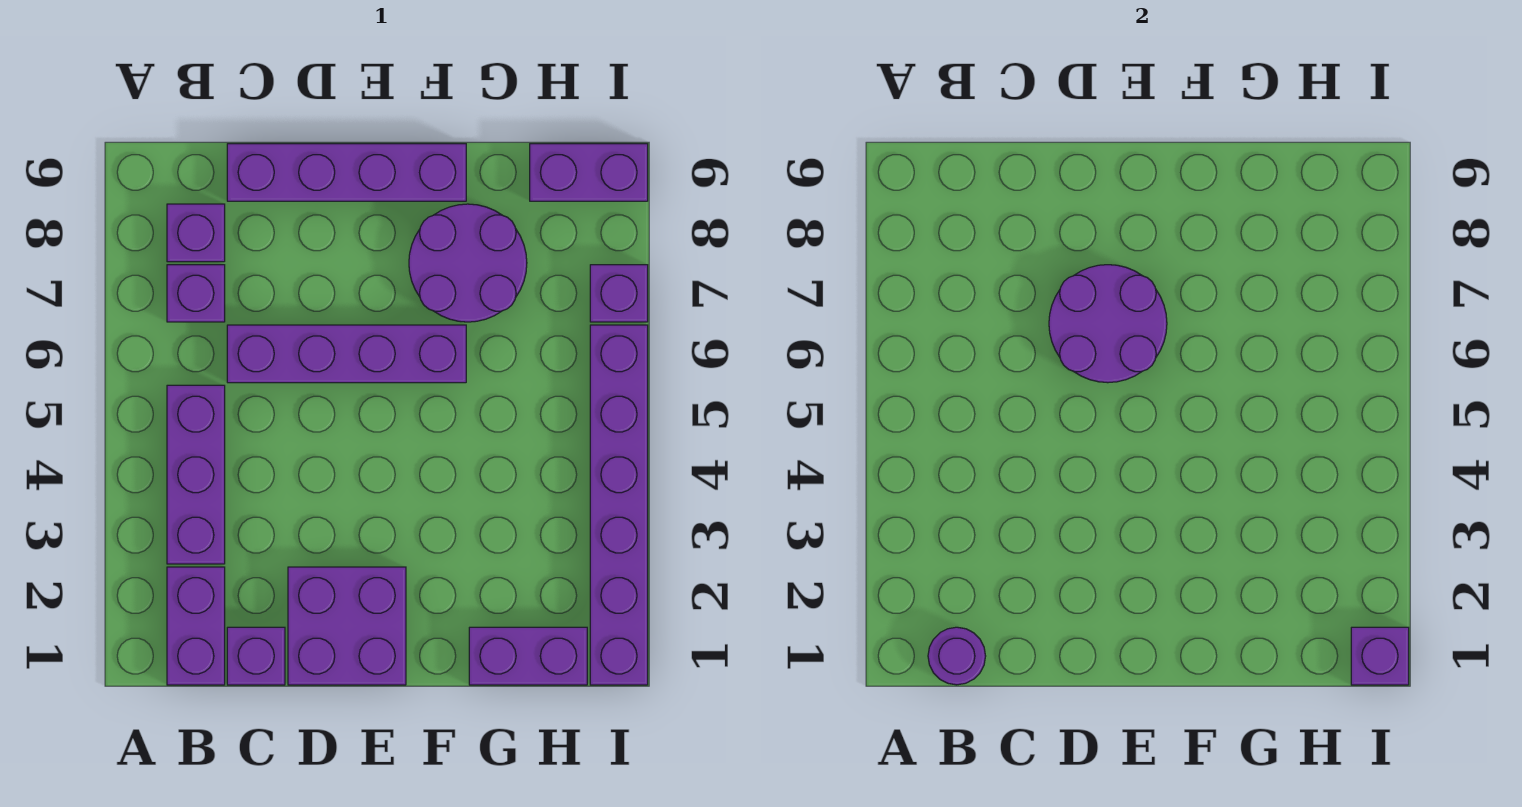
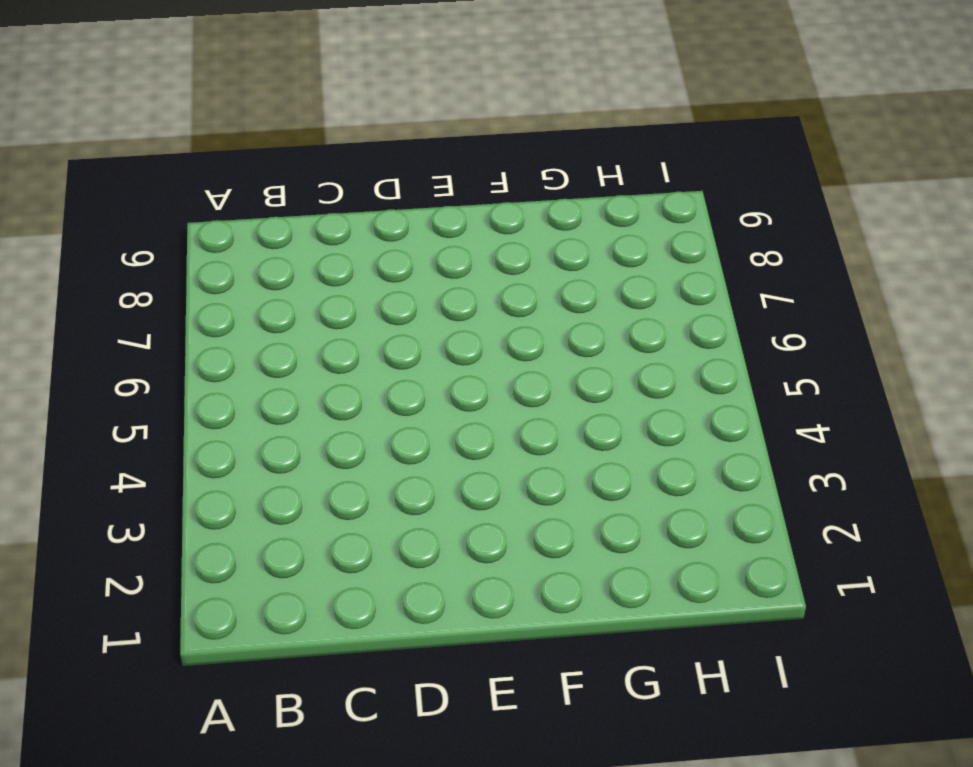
none -> purple brick B1:B2 level 1
none -> purple brick B3:B5 level 1
none -> purple brick B7 level 1

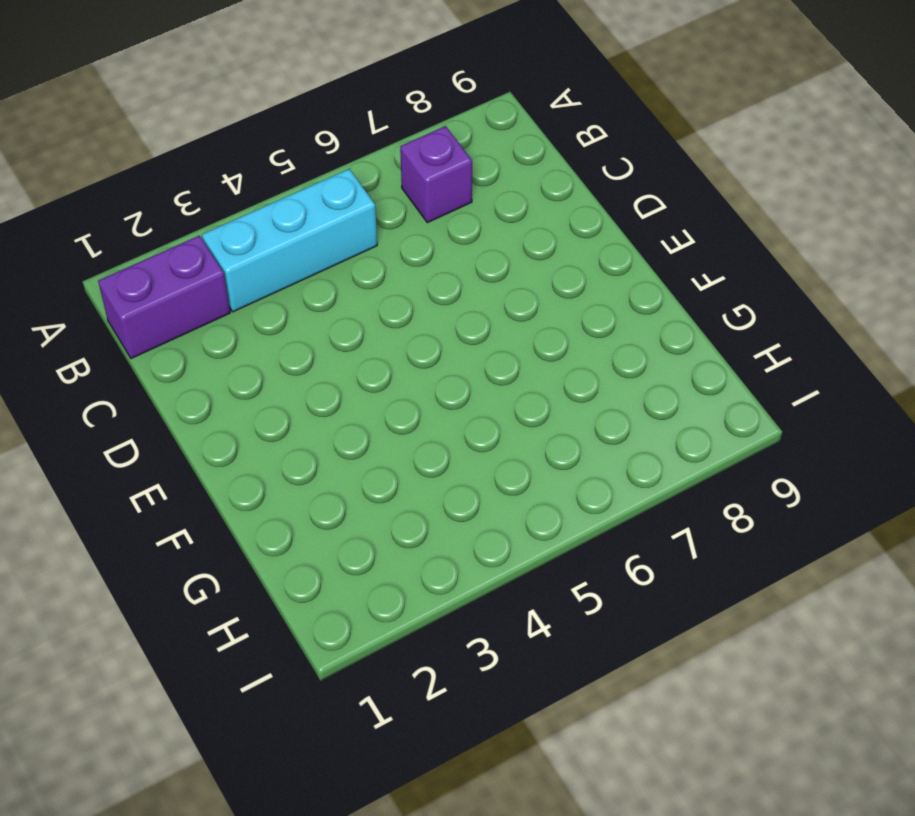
cyan brick B3:B5 level 1 -> purple brick B3:B5 level 1
none -> purple brick B8 level 1
none -> purple brick C1 level 1
none -> purple brick C6:F6 level 1

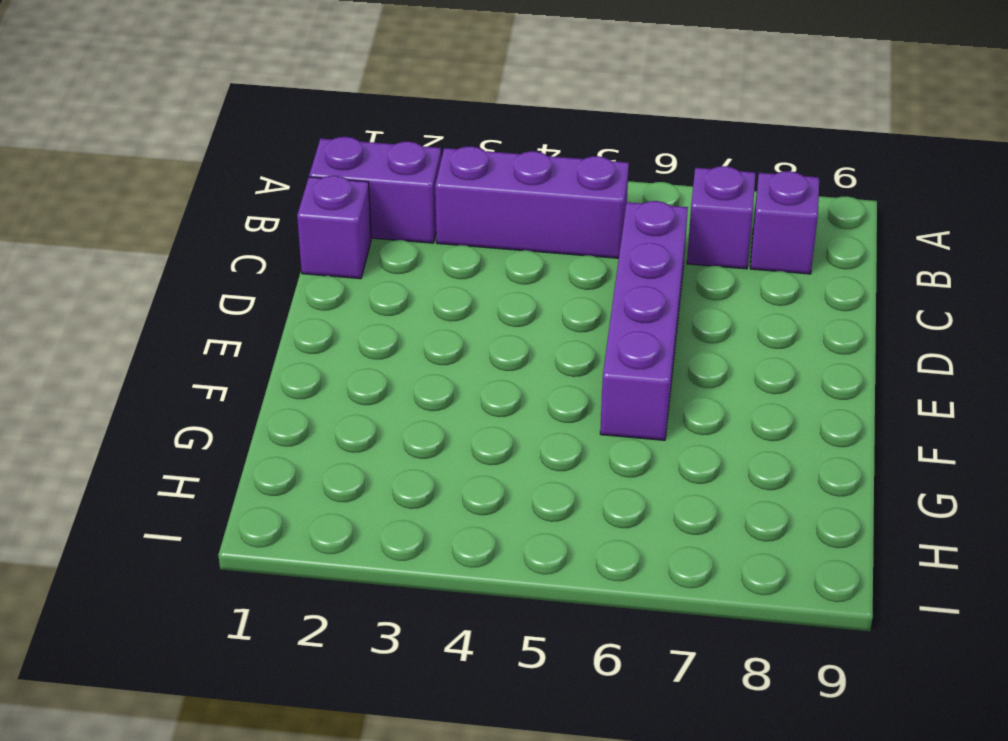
none -> purple brick C9:F9 level 1
none -> purple brick D1:E2 level 1
none -> purple round brick F7:G8 level 1

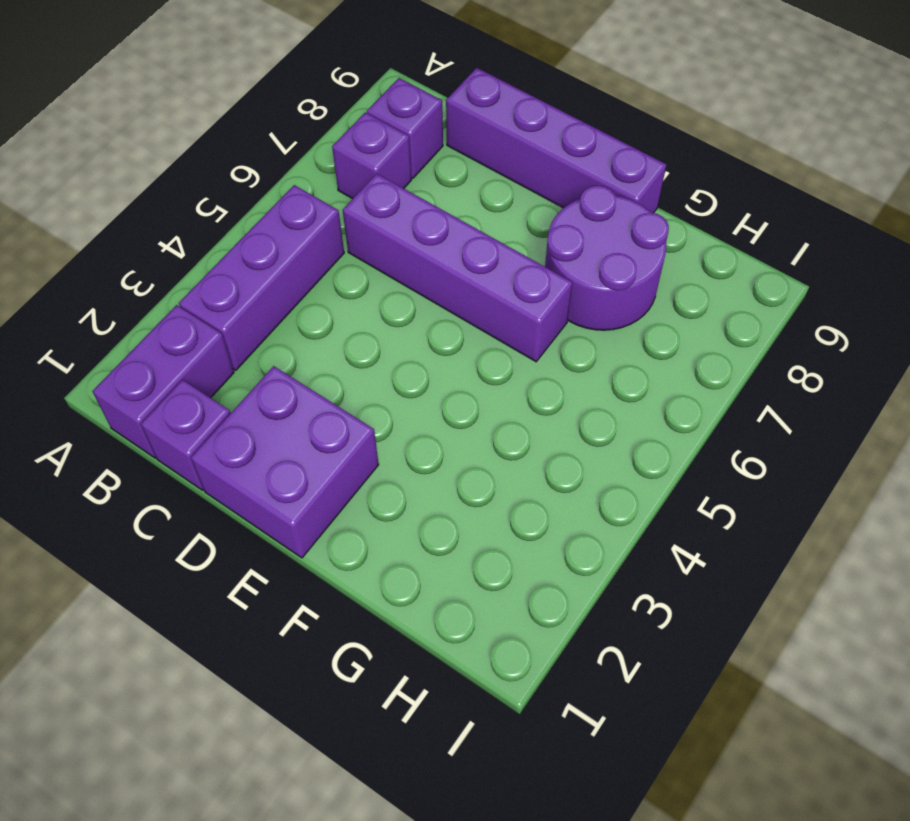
none -> purple brick G1:H1 level 1
none -> purple brick H9:I9 level 1
none -> purple brick I1:I6 level 1

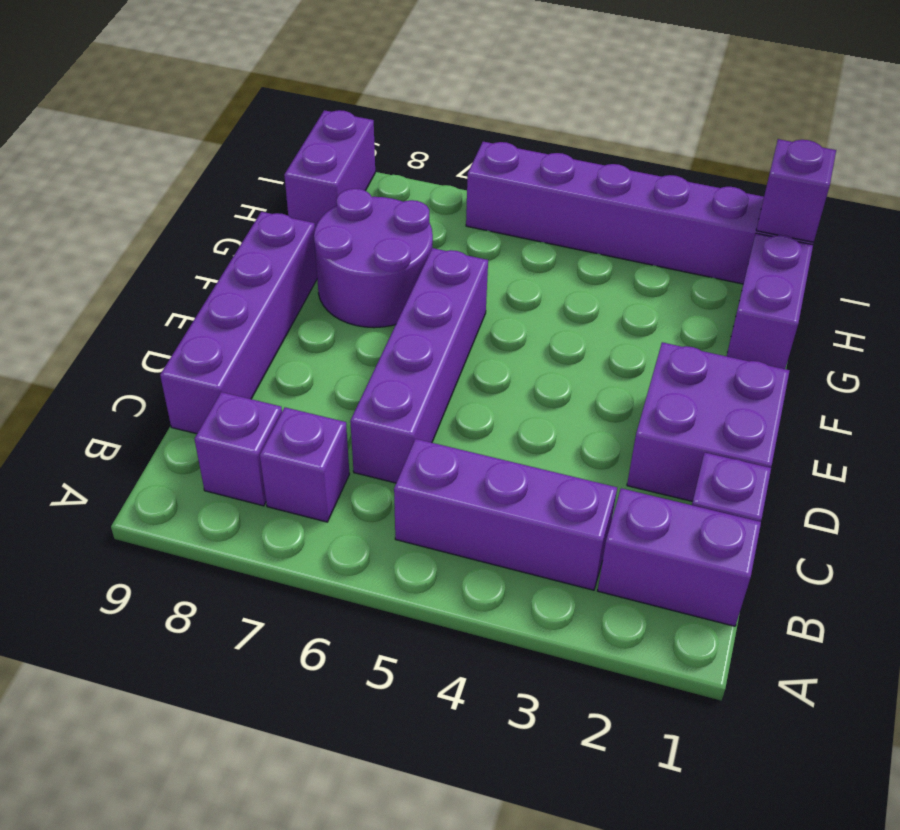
none -> purple brick I7 level 1
none -> purple round brick B1 level 2
none -> purple round brick D6:E7 level 2

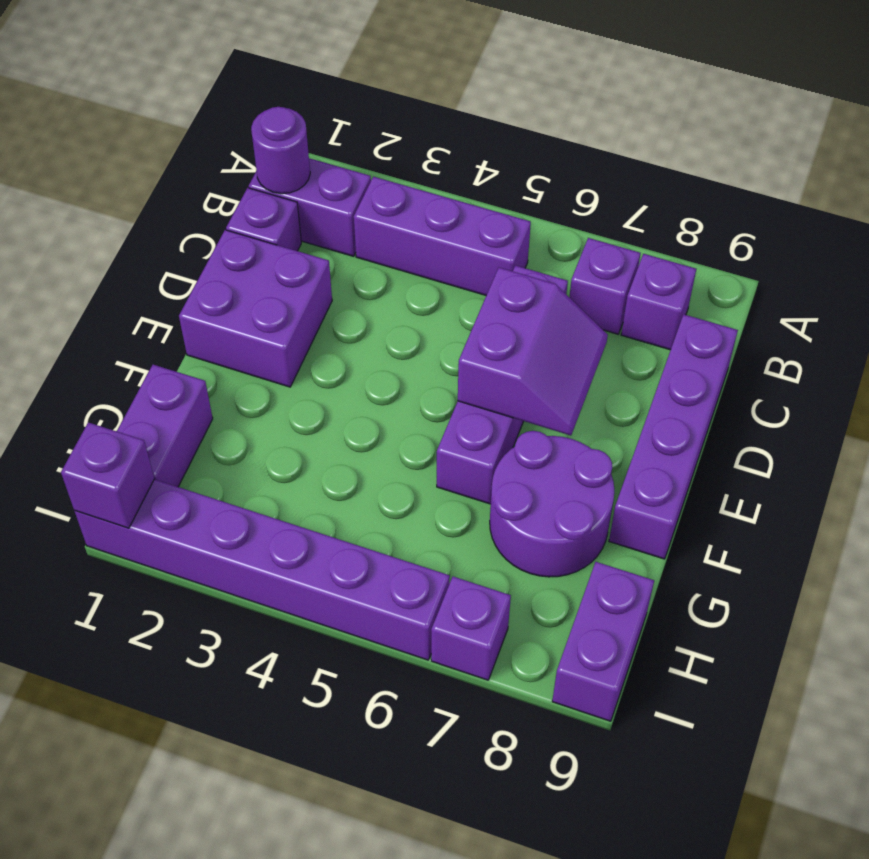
purple slope D6:E7 level 2 top 6 -> purple round brick D6:E7 level 2

